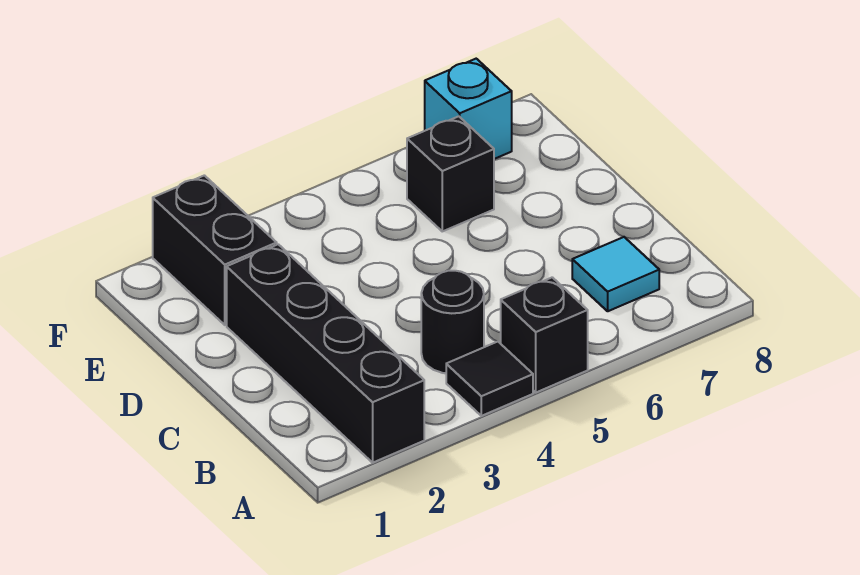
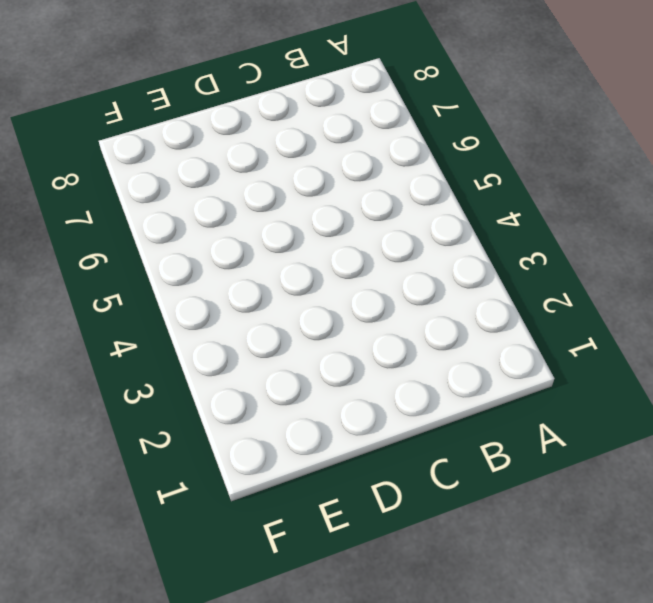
none -> black brick A2:D2 level 1
none -> black tile A4 level 1

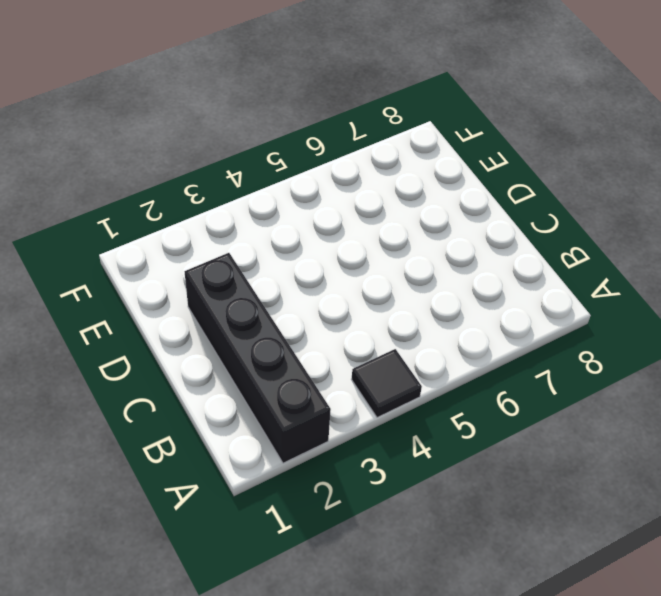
none -> black brick A5 level 1
none -> black round brick B4 level 1

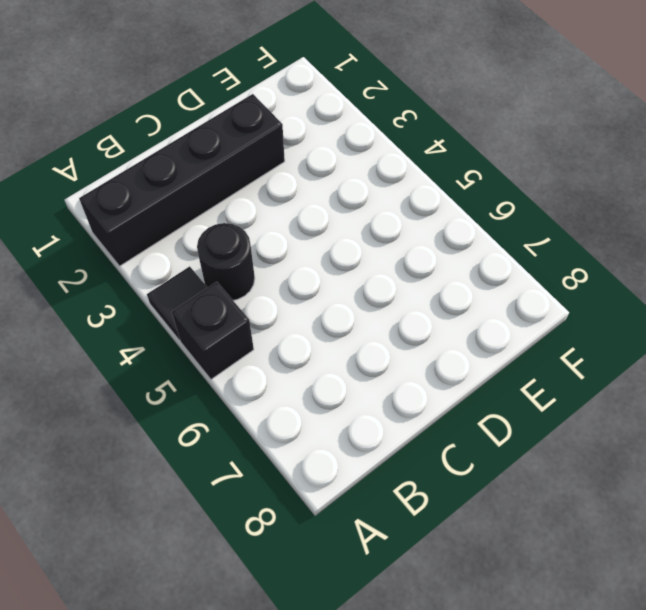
none -> cyan tile B7 level 1
none -> black brick E2:F2 level 1

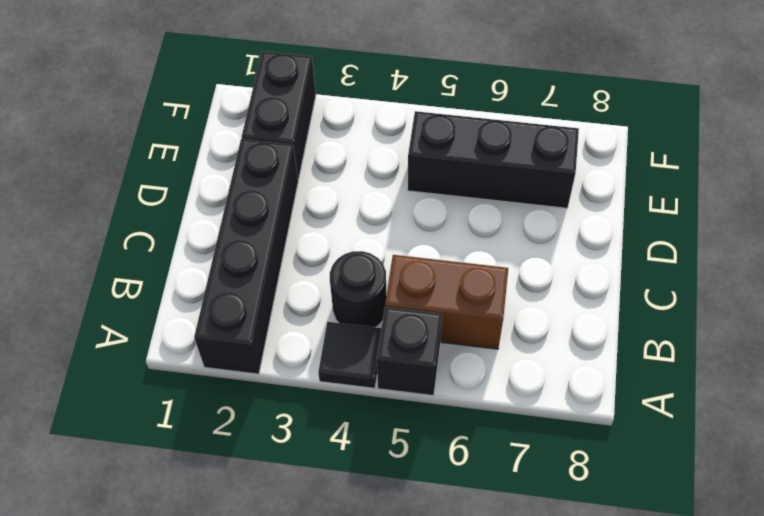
brown brick B5:B6 level 1 -> none
black brick E5:E7 level 1 -> black brick E6 level 1
none -> cyan tile B7 level 1
none -> cyan brick F7 level 1

